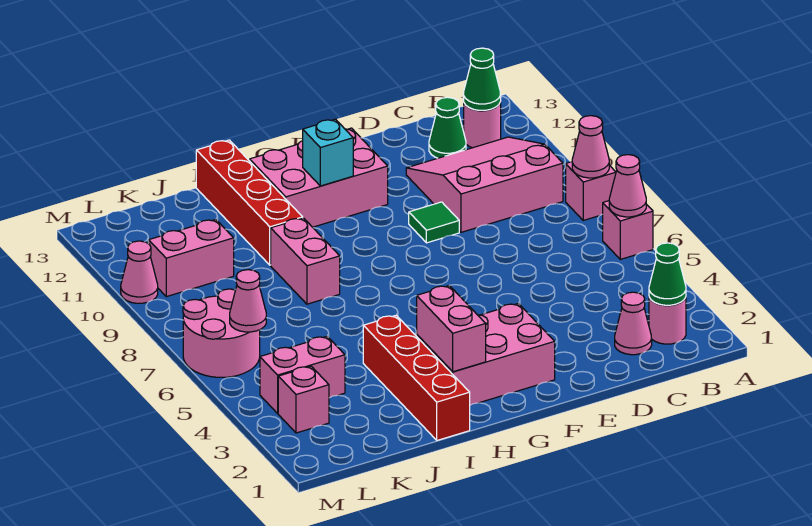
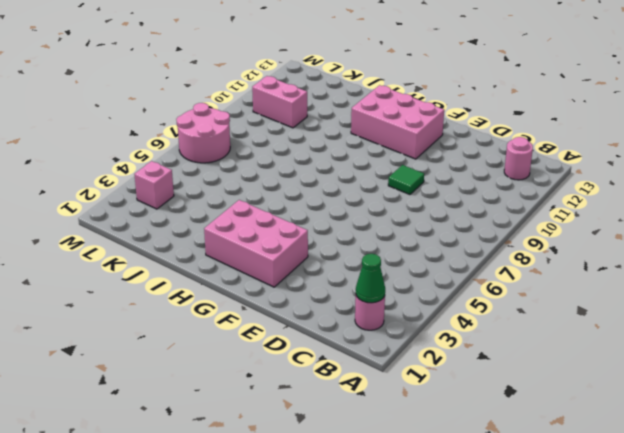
none -> pink brick A6 level 1
none -> pink brick A8 level 1
none -> pink slope B9:D11 level 1 top 9

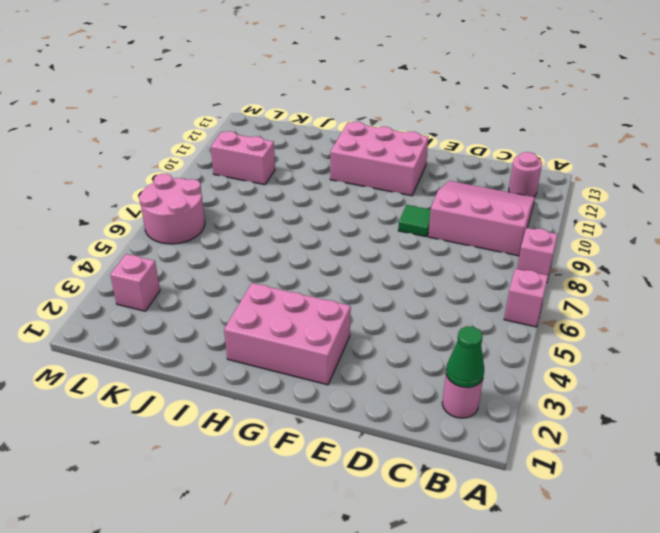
none -> pink cone C2 level 1
none -> green cone C12 level 1
none -> red brick I1:I4 level 1

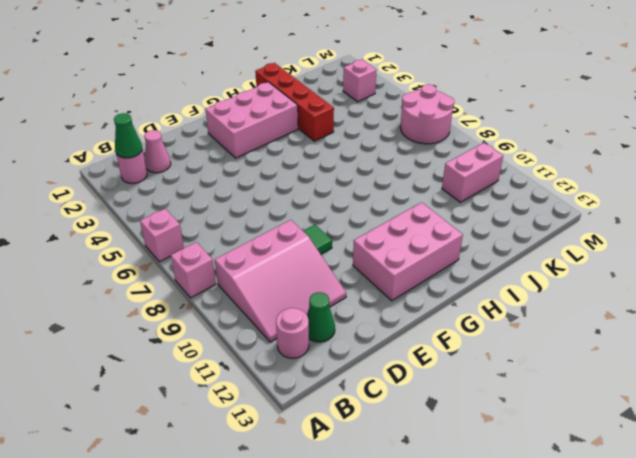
none -> pink brick I8:I9 level 1
none -> red brick I10:I13 level 1
none -> pink brick K4:L4 level 1

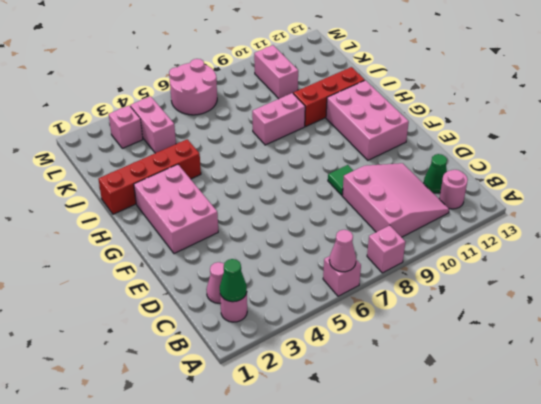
red brick I10:I12 level 1 -> red brick I10:I13 level 1
none -> pink cone M10 level 1
none -> pink cone A8 level 2
none -> green cone B12 level 2

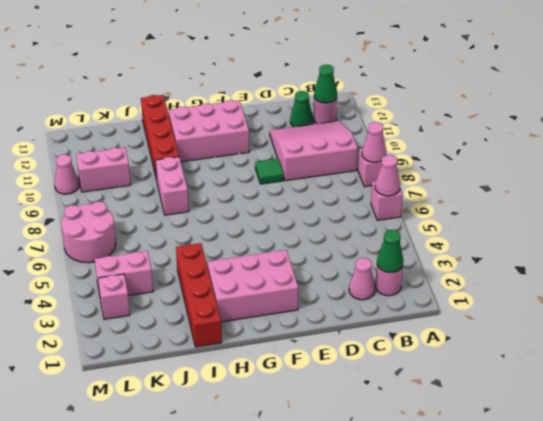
none -> cyan brick G11 level 2
none -> pink brick H2:H3 level 2
none -> pink cone L6 level 2

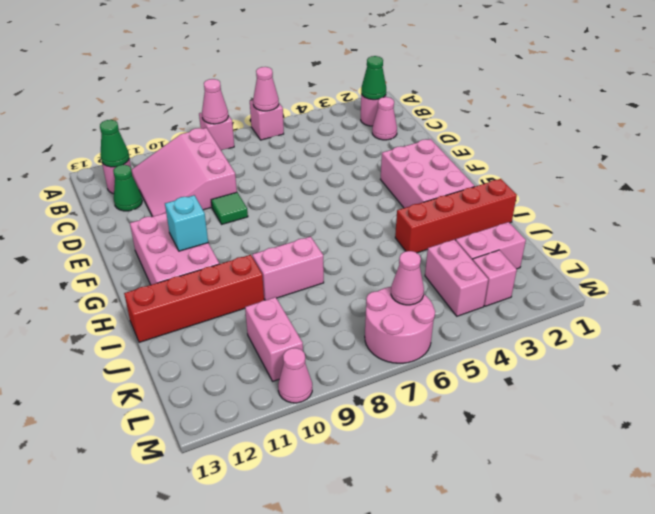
pink brick K2:K3 level 1 -> pink brick H2:H3 level 2

